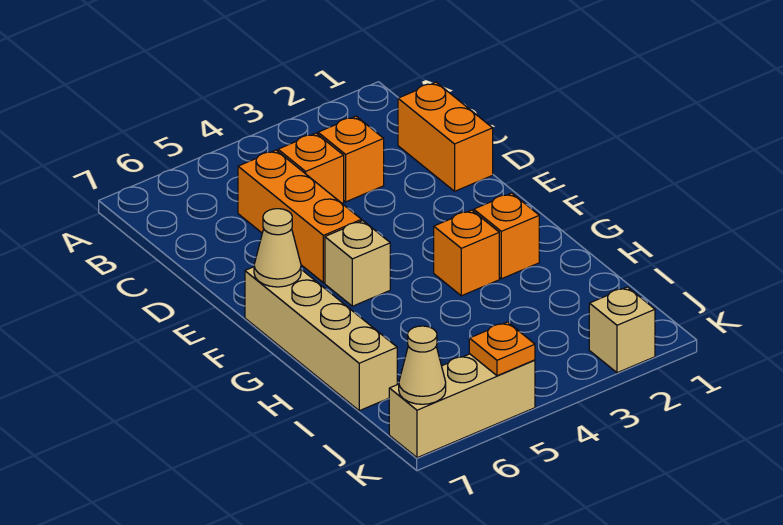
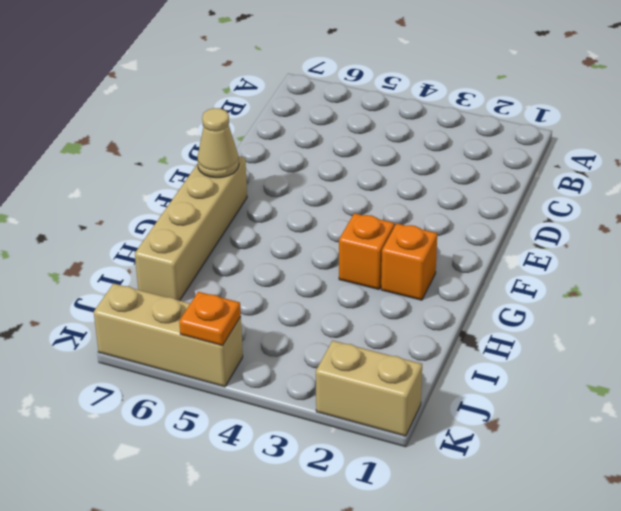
tan brick K1:K2 level 1 -> tan brick K2 level 1
none -> orange brick C1:D1 level 1
none -> orange brick C3 level 1
none -> orange brick C4 level 1

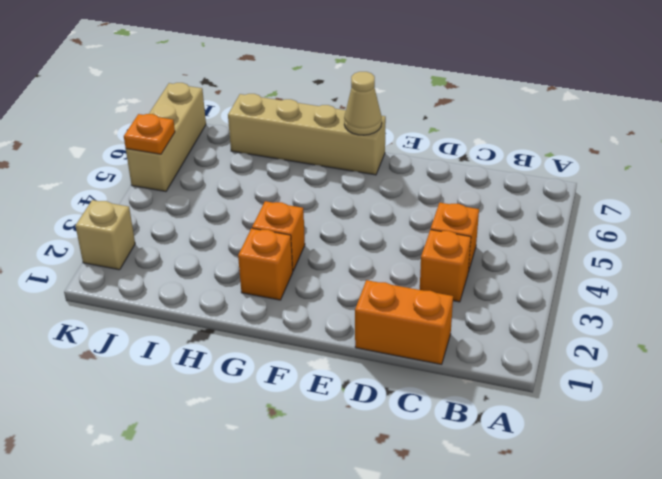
none -> orange brick C5:E5 level 1
none -> tan brick F5 level 1
none -> tan cone K7 level 2

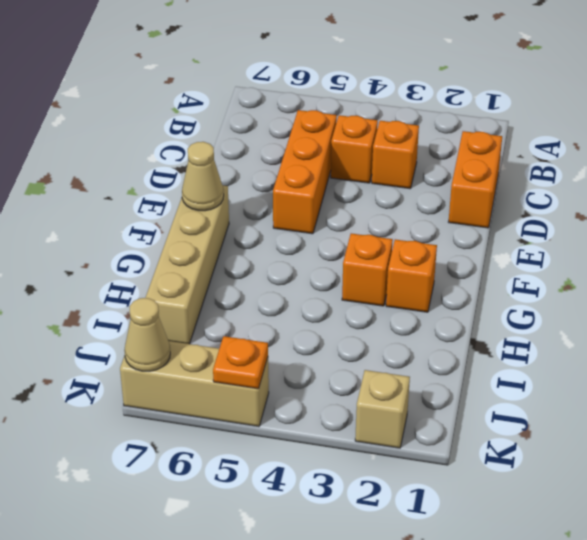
none -> tan brick F5 level 1

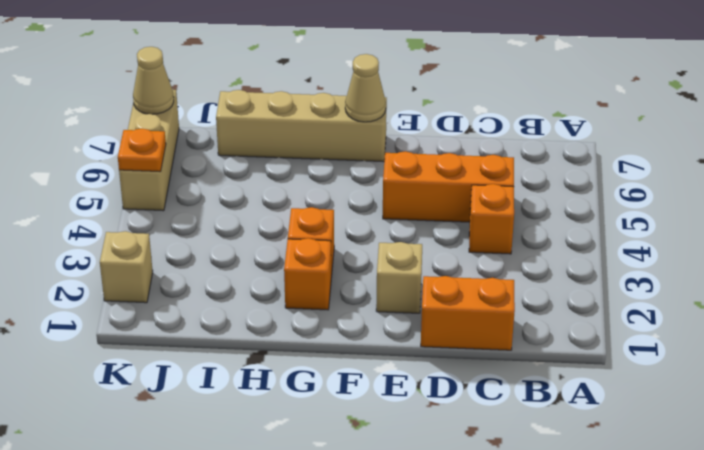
tan brick E2 level 1 -> tan brick F5 level 1
none -> orange brick C3 level 1

